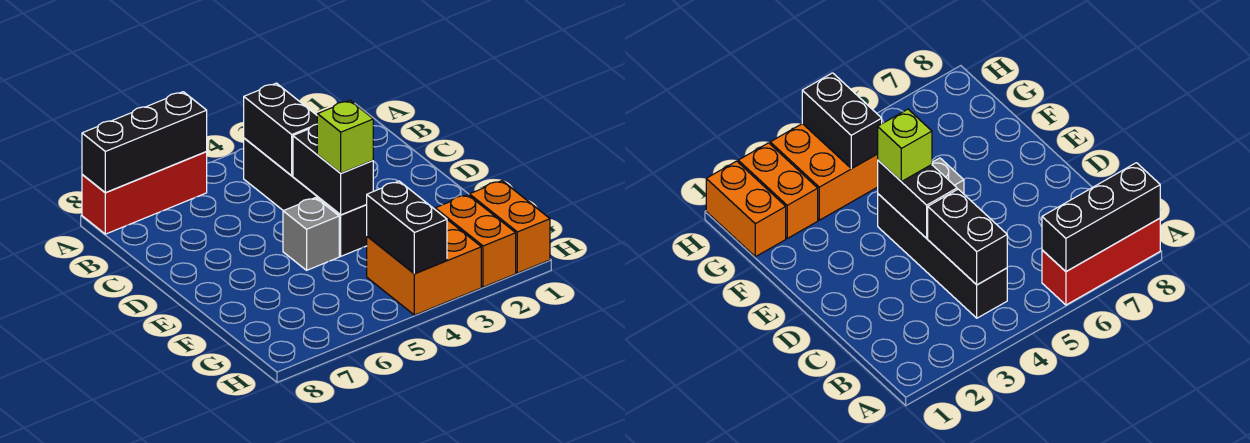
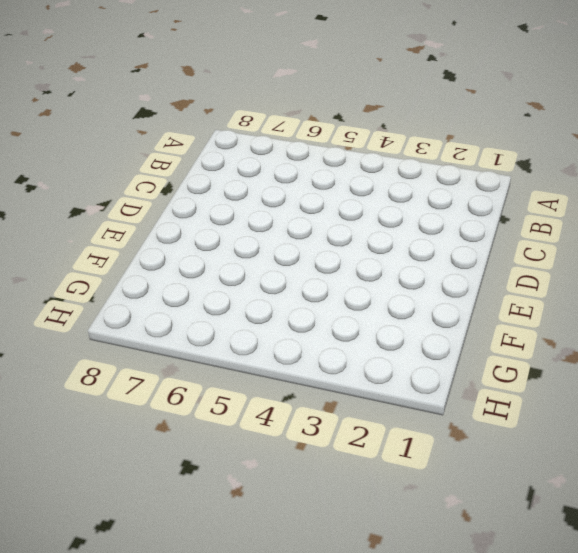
none -> red brick A6:A8 level 1
none -> black brick B4:E4 level 1

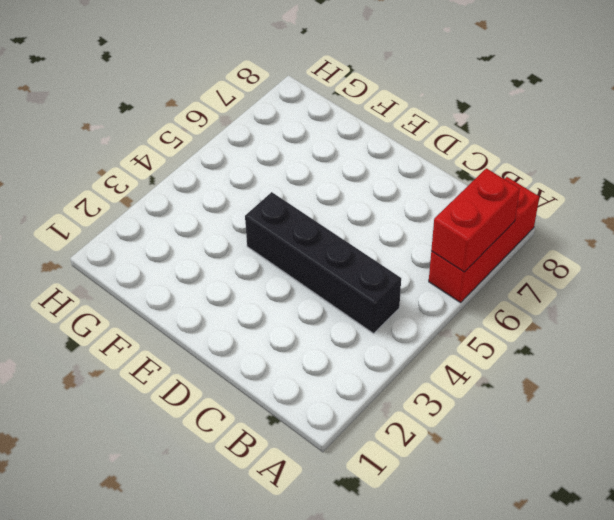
red brick A6:A7 level 2 -> black brick A6:A8 level 2
none -> grey brick E5 level 1
none -> orange brick G1:H1 level 1

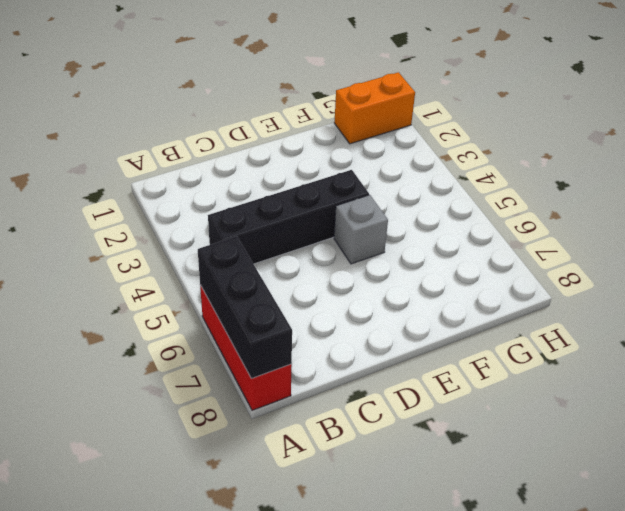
none -> orange brick G2:H2 level 1
none -> orange brick G3:H4 level 1

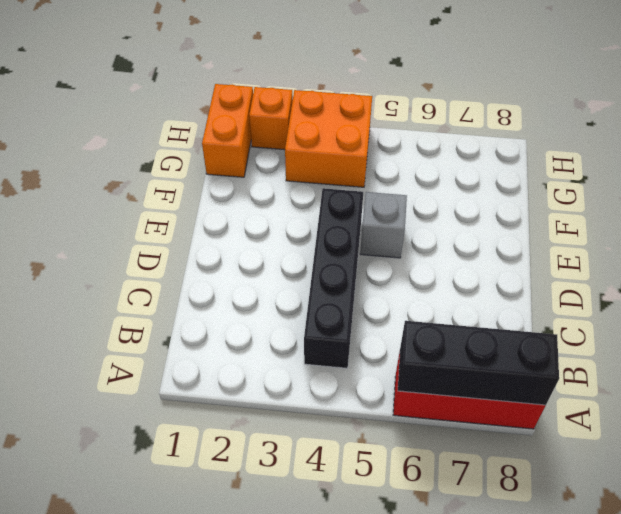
orange brick H2 level 1 -> orange brick G2:H2 level 1
none -> black brick B4:C4 level 2
none -> black brick D4:E4 level 2

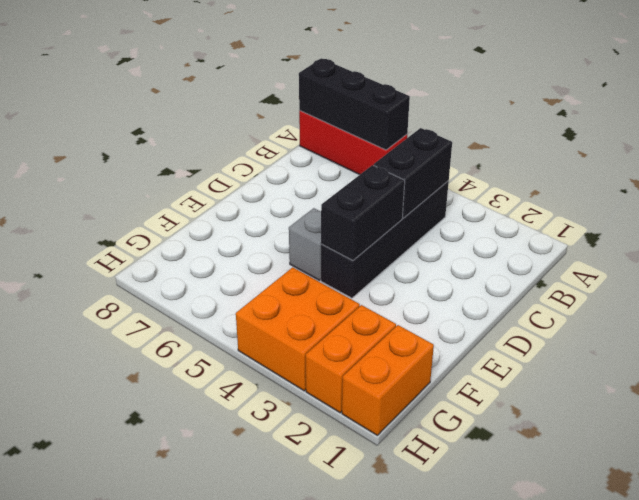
none -> black brick G4:H4 level 2
none -> lime brick E4 level 3

